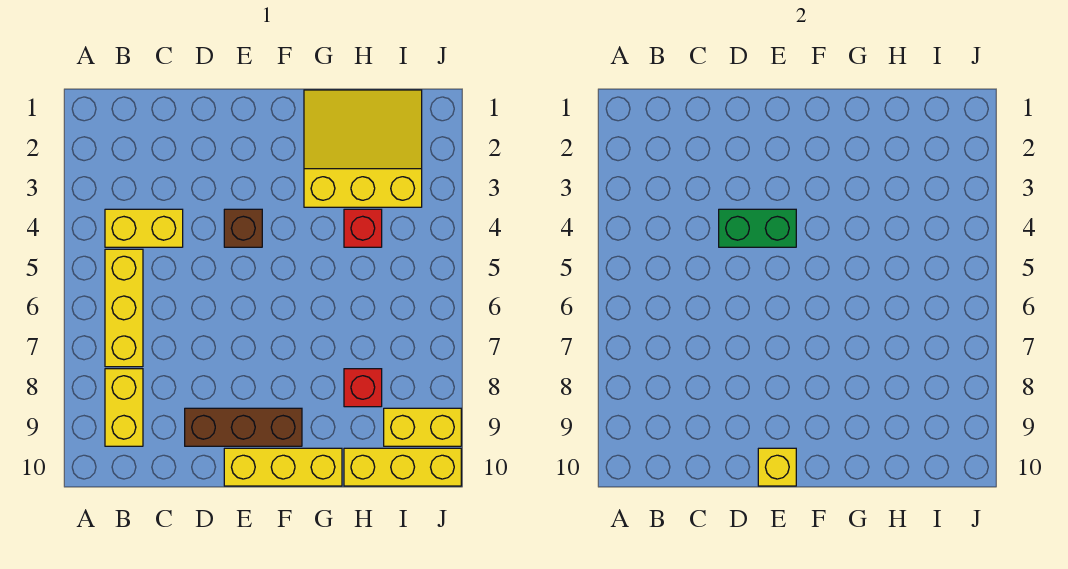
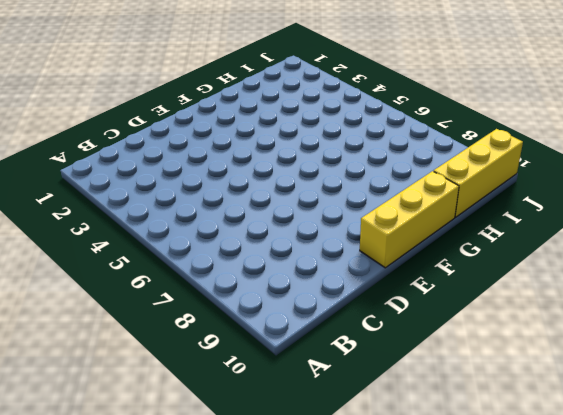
none -> yellow brick B4:C4 level 1
none -> yellow brick B5:B7 level 1
none -> yellow brick B8:B9 level 1

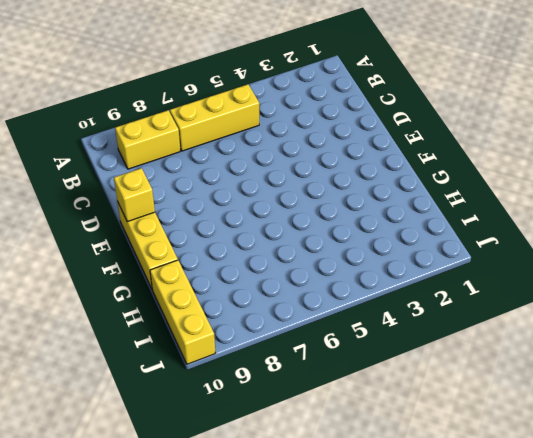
none -> yellow brick B4:C4 level 1
none -> brown brick D9:F9 level 1
none -> brown brick E4 level 1

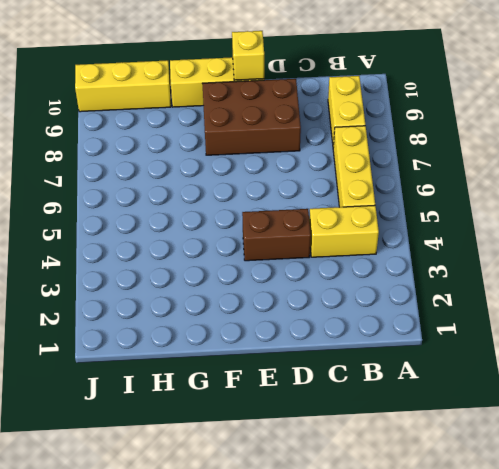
brown brick D4:E4 level 1 -> brown brick E4 level 1
brown brick D8:F9 level 1 -> brown brick D9:F9 level 1
none -> yellow slope G1:I3 level 1 top 3
none -> red brick H4 level 1
none -> red brick H8 level 1

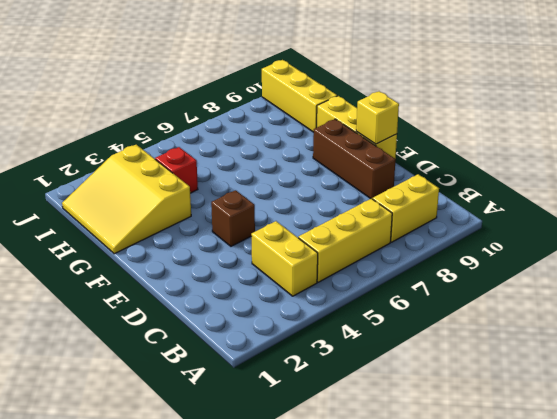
none -> red brick H8 level 1
none -> yellow brick I9:J9 level 1
none -> green brick D4:E4 level 2

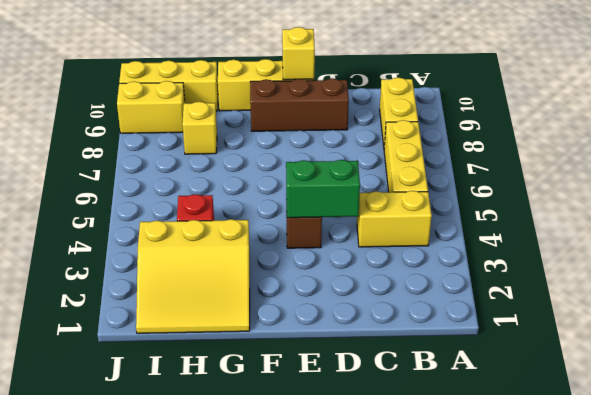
yellow brick H8 level 1 -> red brick H8 level 1

